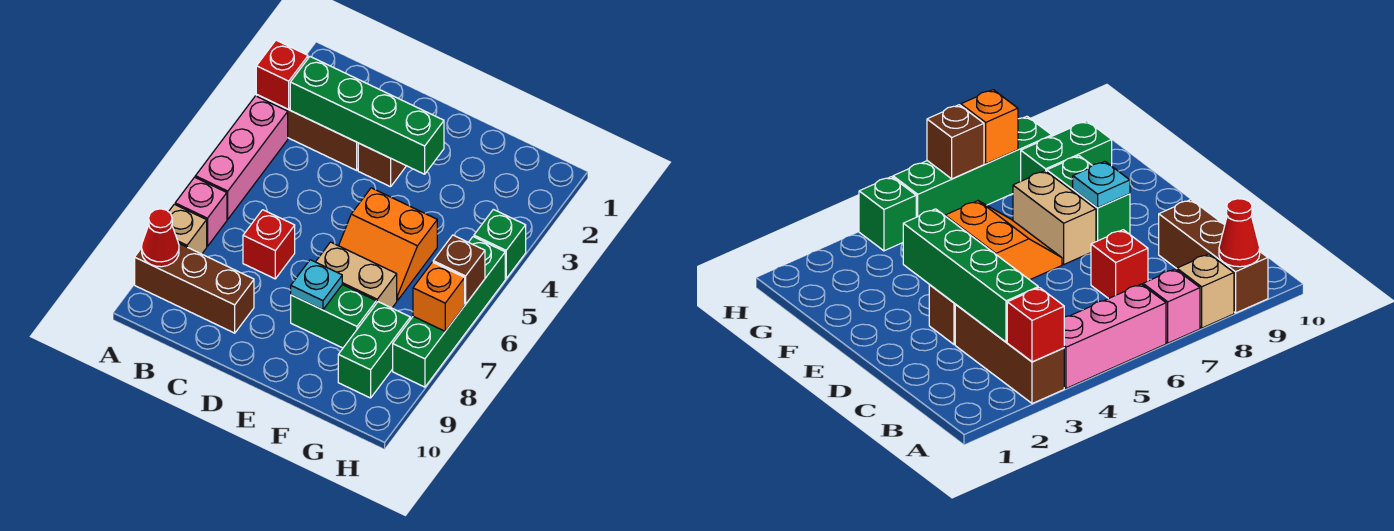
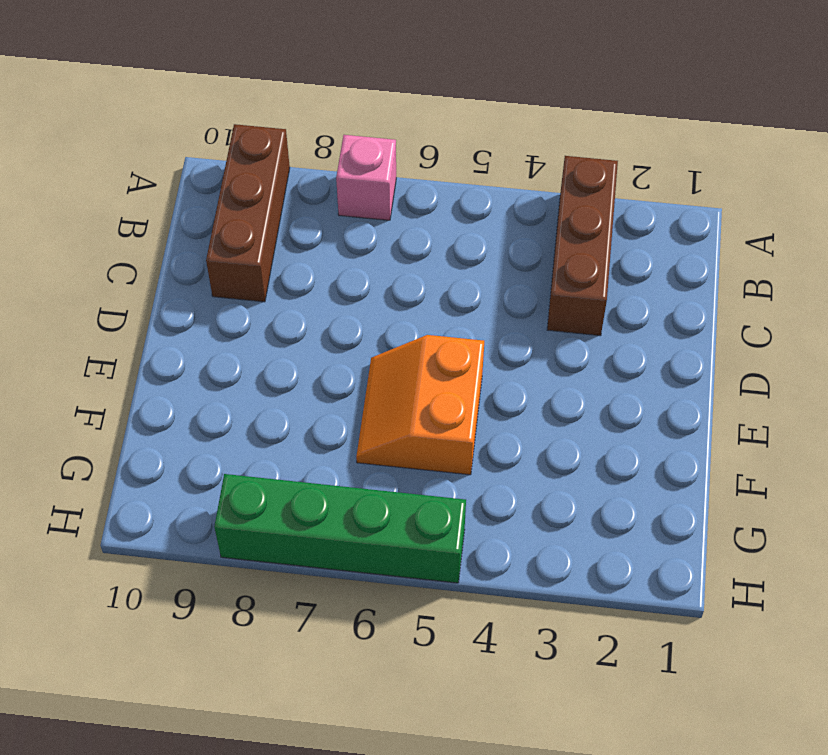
none -> pink brick A4:A6 level 1
none -> tan brick A8 level 1
none -> red brick C7 level 1

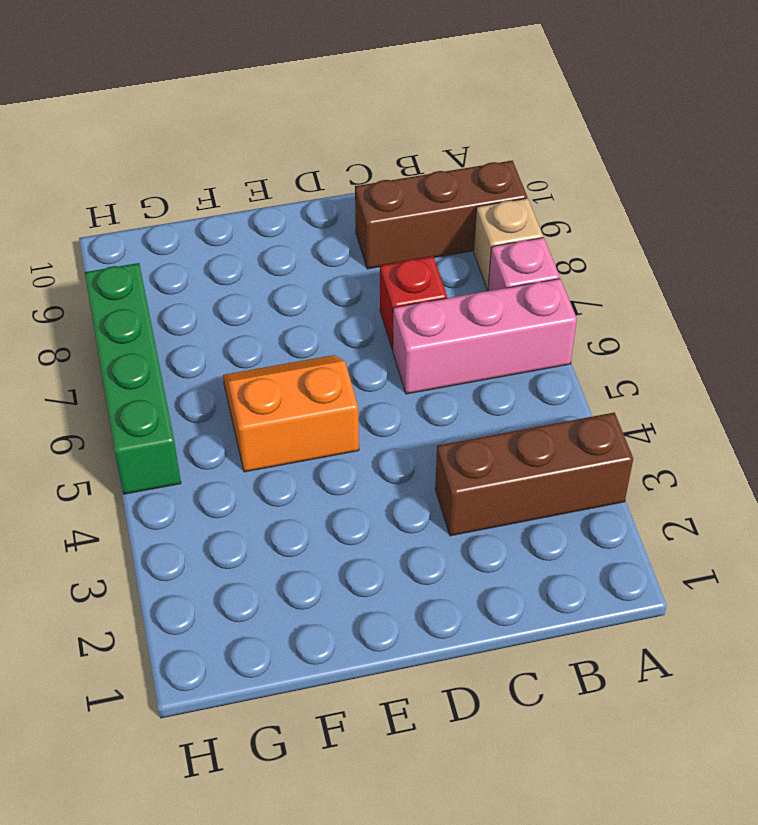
pink brick A6:C6 level 1 -> pink brick A4:A6 level 1
none -> brown brick D3 level 1
none -> tan brick E7:F7 level 1
none -> green brick E8:F8 level 1

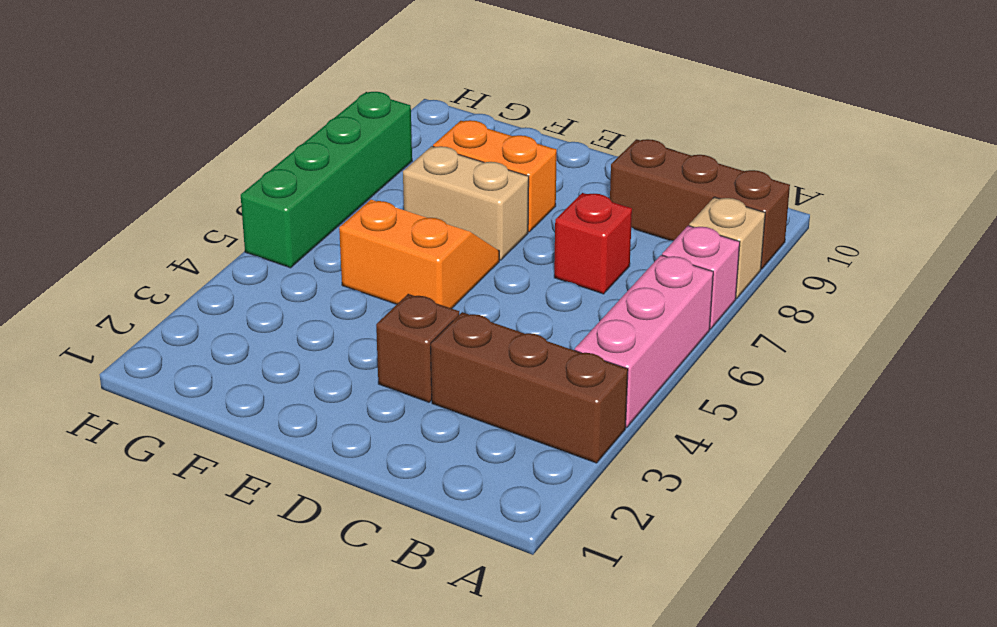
orange brick E8:F8 level 1 -> green brick E8:F8 level 1
none -> green brick G8:G9 level 1
none -> green brick H4 level 1
none -> red brick A3 level 2

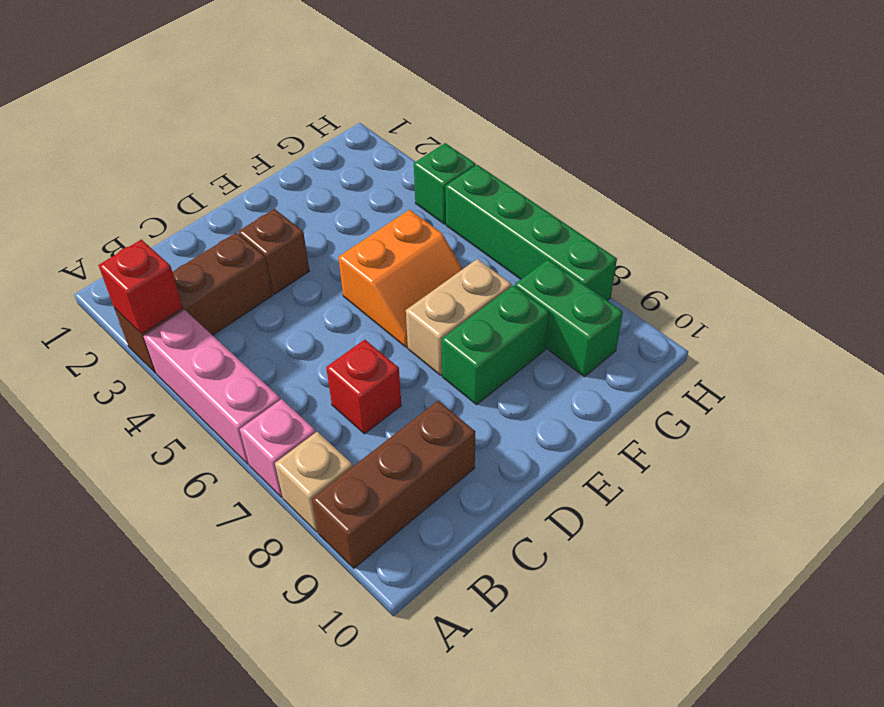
none -> red cone A9 level 2
none -> green brick B3:E3 level 2
none -> cyan plate E8 level 2

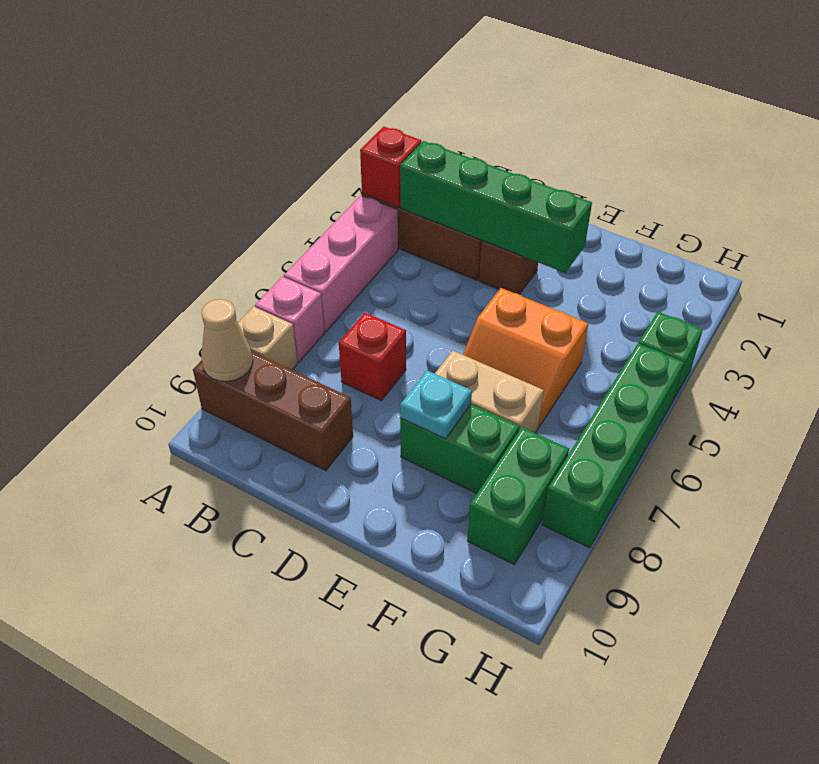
tan cone A9 level 2 -> red cone A9 level 2
none -> brown brick H6 level 2
none -> orange brick H7 level 2

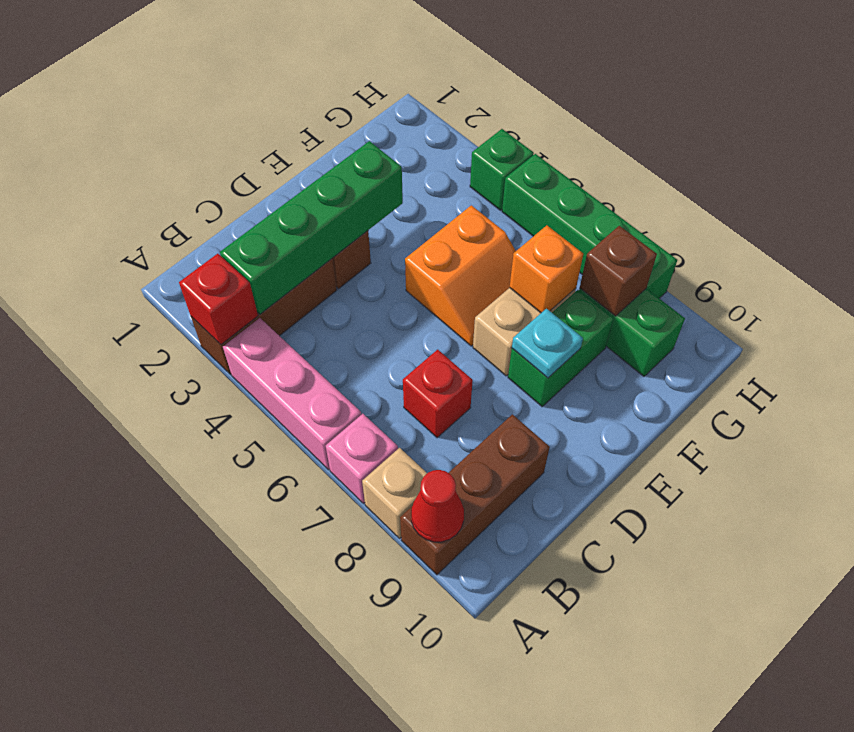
orange brick F7 level 2 -> orange brick H7 level 2
brown brick G8 level 2 -> brown brick H6 level 2

